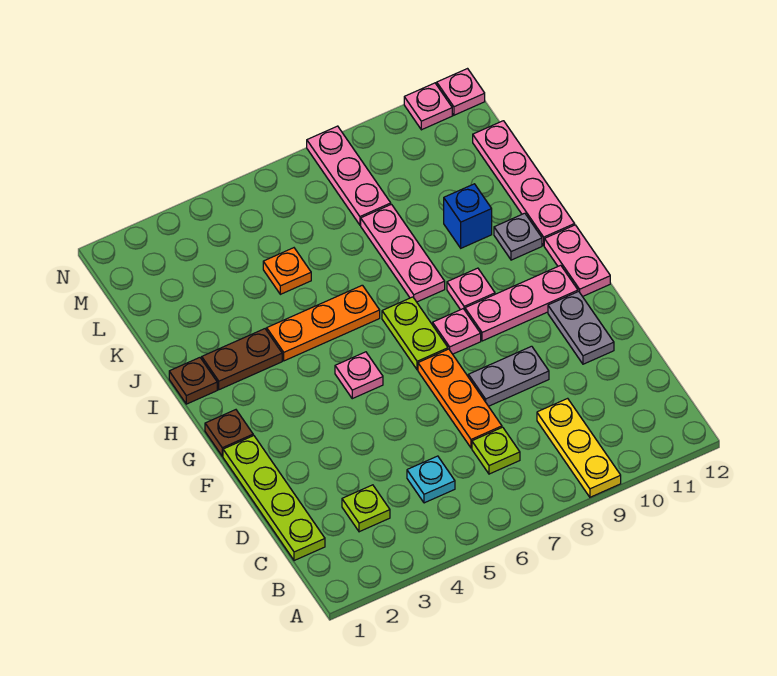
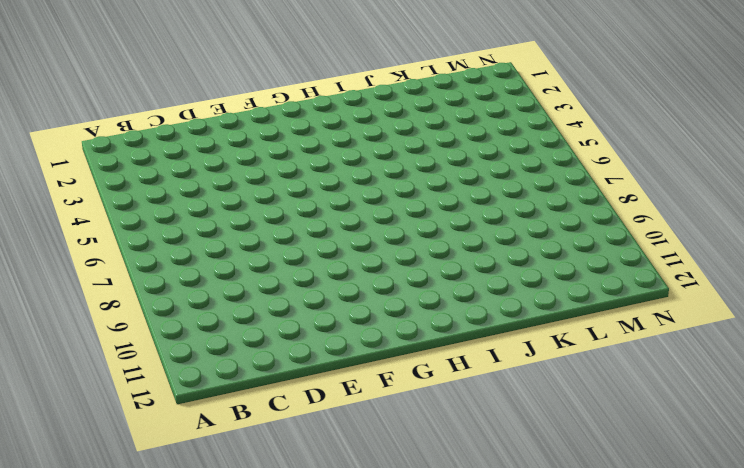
none -> yellow plate A9:C9 level 1
none -> lime plate C1:F1 level 1
none -> lime plate C3 level 1

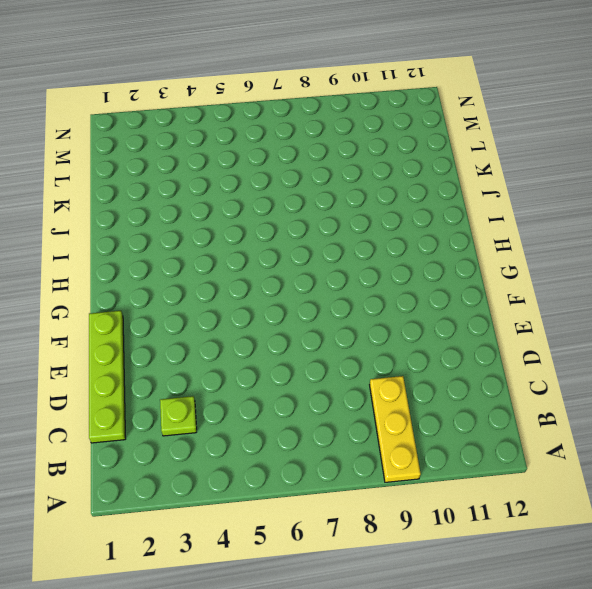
none -> cyan plate C5 level 1
none -> lime plate C7 level 1
none -> orange plate D7:F7 level 1

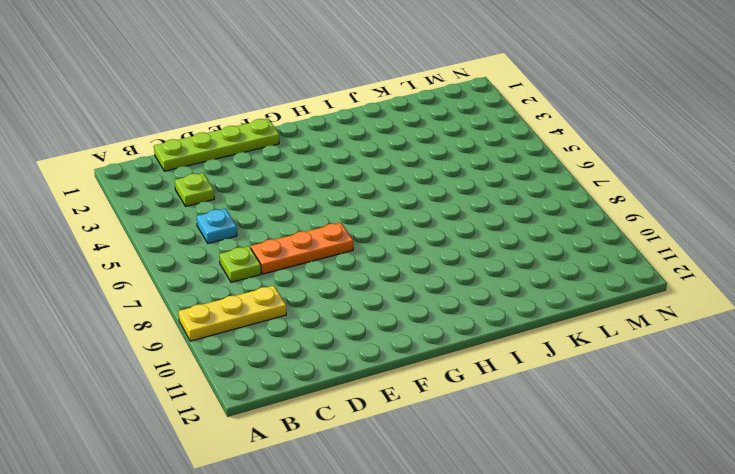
none -> grey plate E8:E9 level 1
none -> grey plate E11:F11 level 1
none -> brown plate G1 level 1

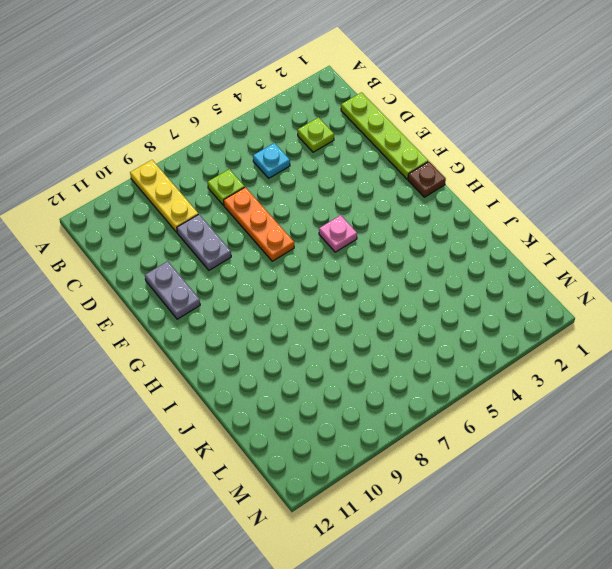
grey plate D9:E9 level 1 -> grey plate E8:E9 level 1
none -> lime plate G7:H7 level 1
none -> pink plate G8 level 1
none -> pink plate G9:G11 level 1

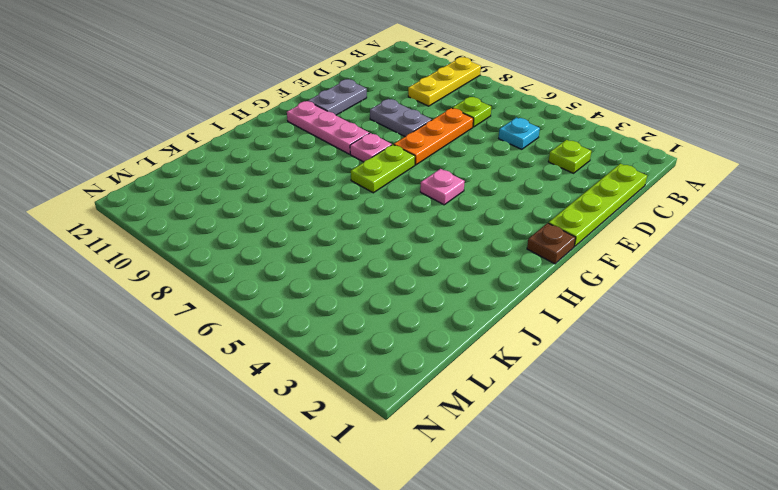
none -> pink plate G12:H12 level 1
none -> pink plate H9 level 1
none -> brown plate I1 level 1

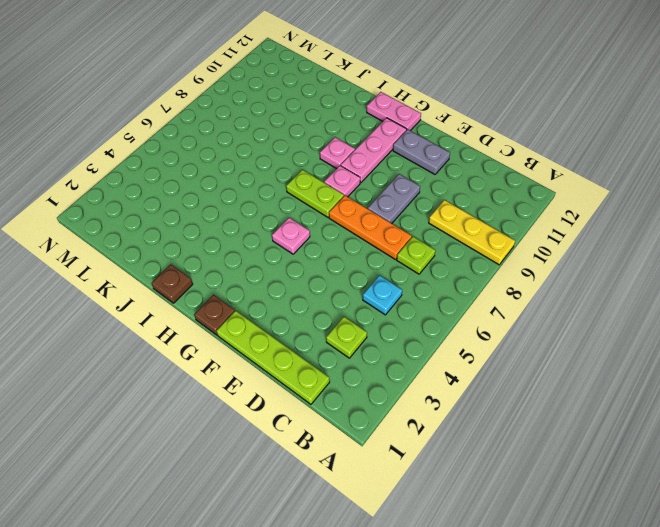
none -> brown plate I2:I3 level 1
none -> orange plate I4:I6 level 1
none -> pink plate I8:K8 level 1

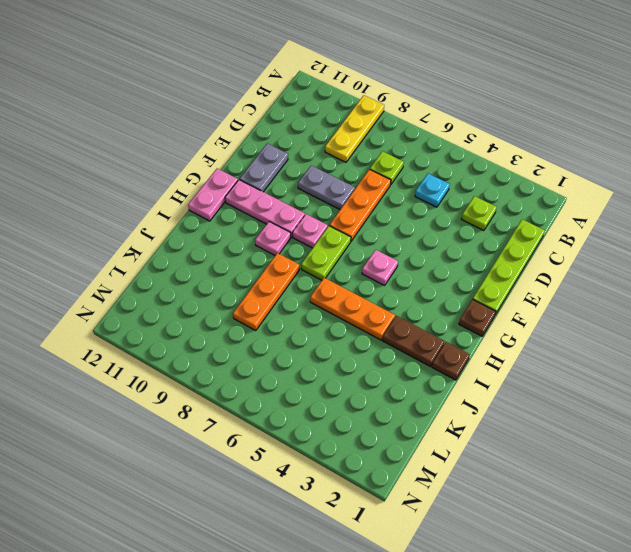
orange plate I8:K8 level 1 -> pink plate I8:K8 level 1
none -> grey plate I11 level 1
none -> pink plate I12:L12 level 1
none -> blue brick J10 level 1

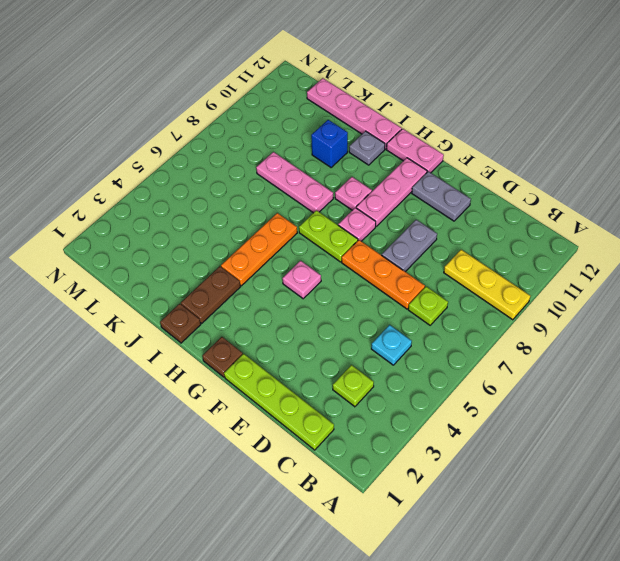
none -> orange plate K5 level 1
none -> pink plate L8:N8 level 1
none -> pink plate N11 level 1

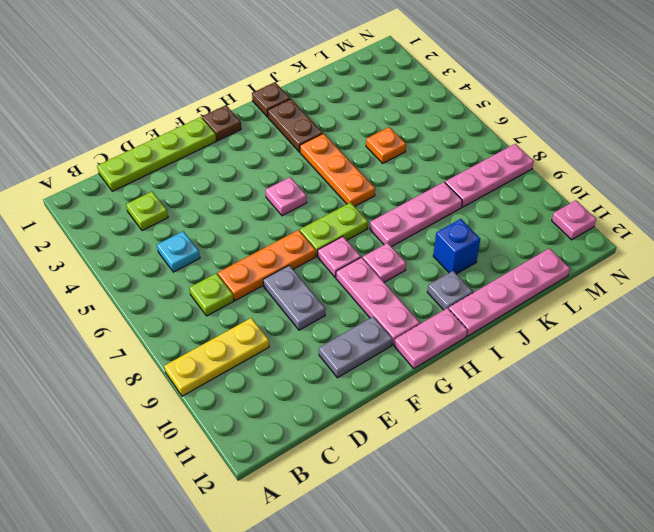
none -> pink plate N12 level 1

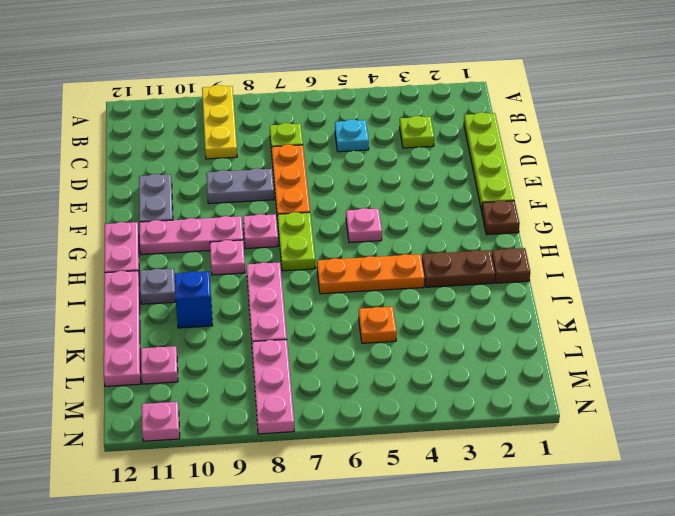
pink plate L11 level 1 -> pink plate N12 level 1

